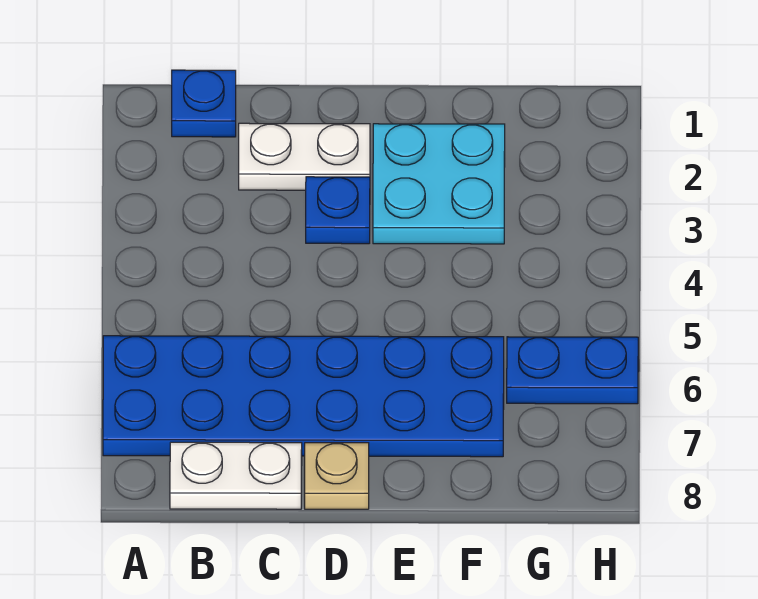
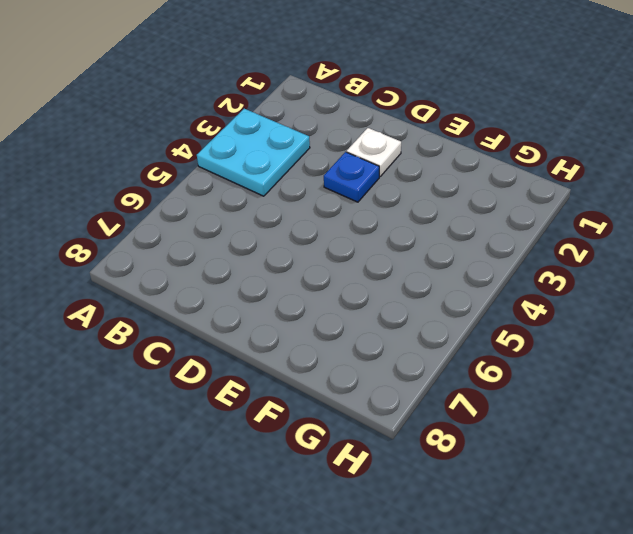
cyan plate A3:B4 level 1 -> cyan plate E2:F3 level 1
white plate D2 level 1 -> white plate C2:D2 level 1
none -> blue plate A6:F7 level 1
none -> blue plate B1 level 1

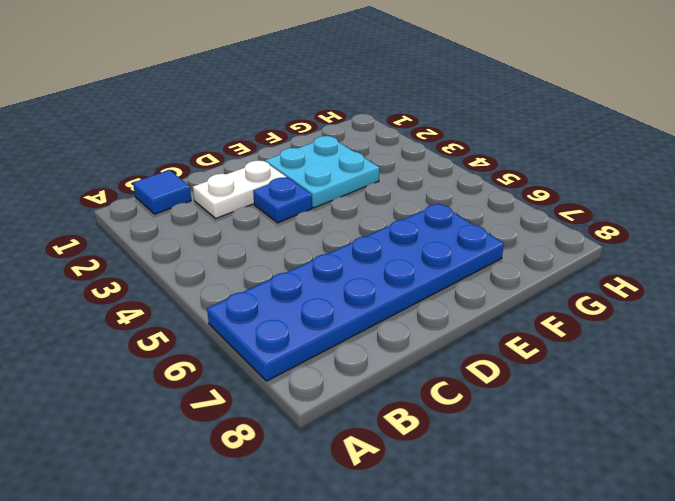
blue tile B1 level 1 -> blue plate B1 level 1
none -> white plate B8:C8 level 1
none -> tan plate D8 level 1

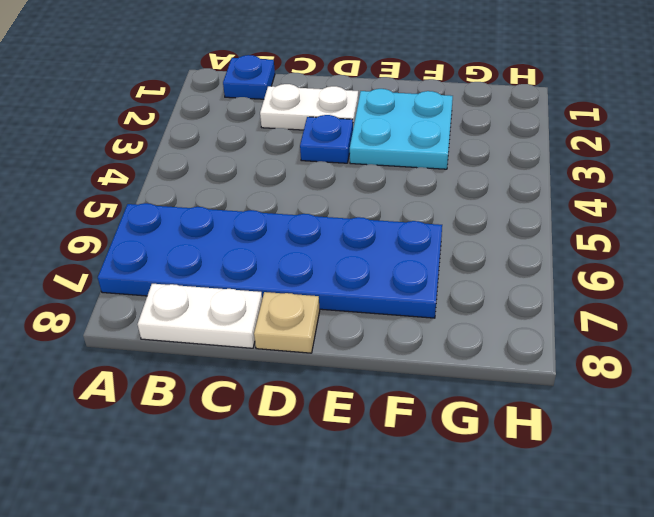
none -> blue plate G6:H6 level 1

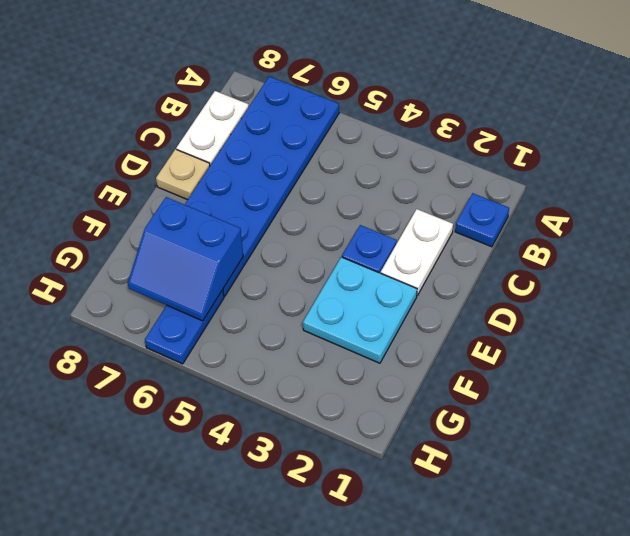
blue slope F6:G7 level 2 top F -> none

